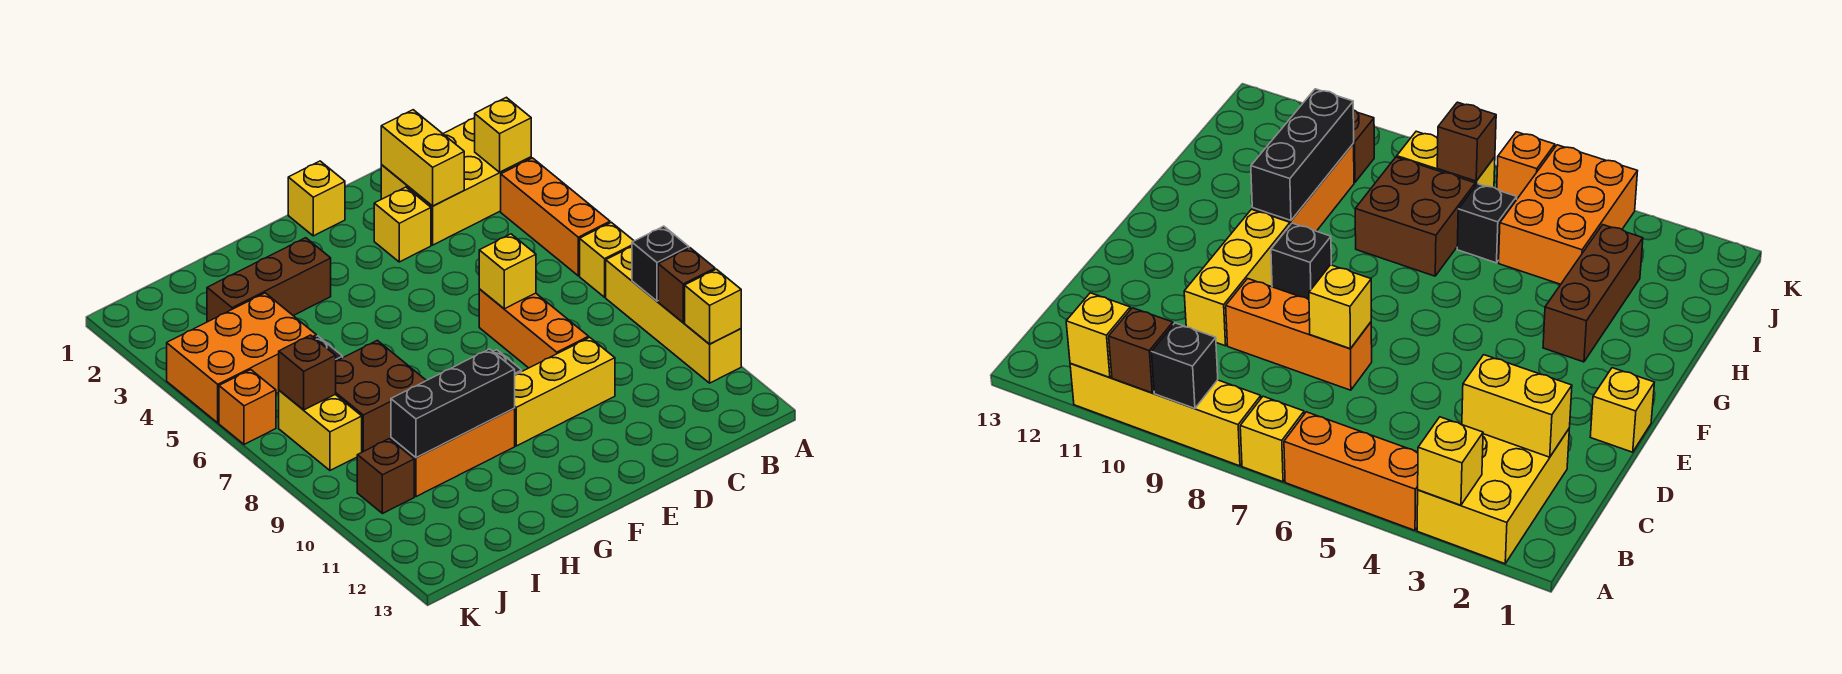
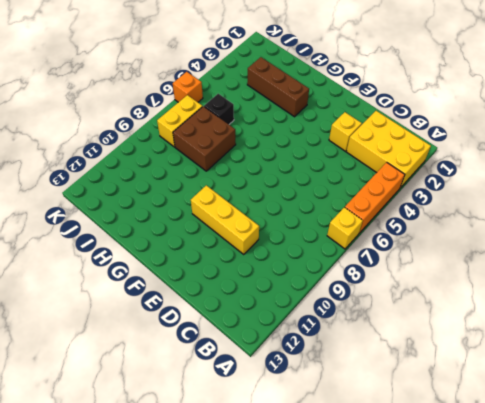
none -> yellow brick A8:A11 level 1
none -> orange brick D7:D9 level 1
none -> yellow brick E1 level 1

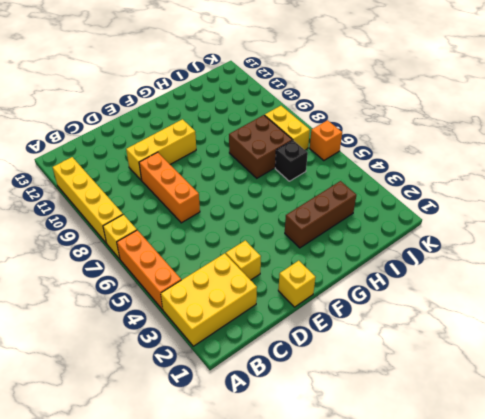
none -> black brick F9 level 1
none -> orange brick G10:I10 level 1
none -> orange brick I4:K5 level 1

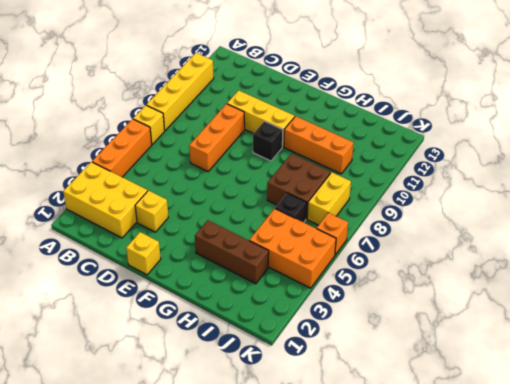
none -> brown brick J10 level 1
none -> yellow brick A3 level 2
none -> black brick A9 level 2

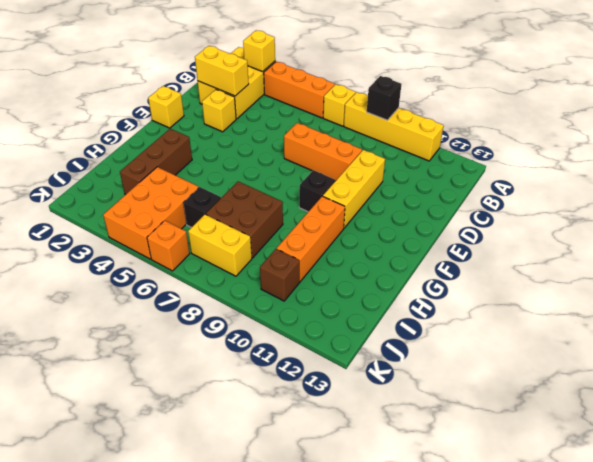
none -> brown brick A10 level 2
none -> yellow brick A11 level 2
none -> yellow brick D7 level 2

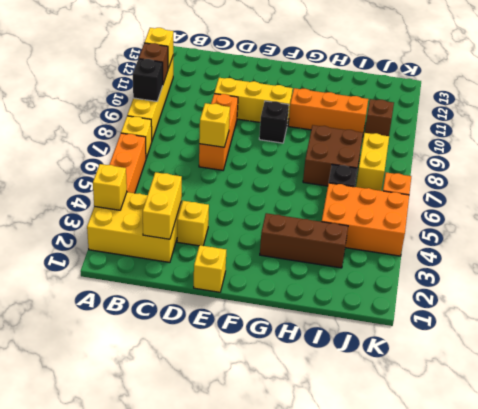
none -> black brick G10:I10 level 2
none -> brown brick J7 level 2

